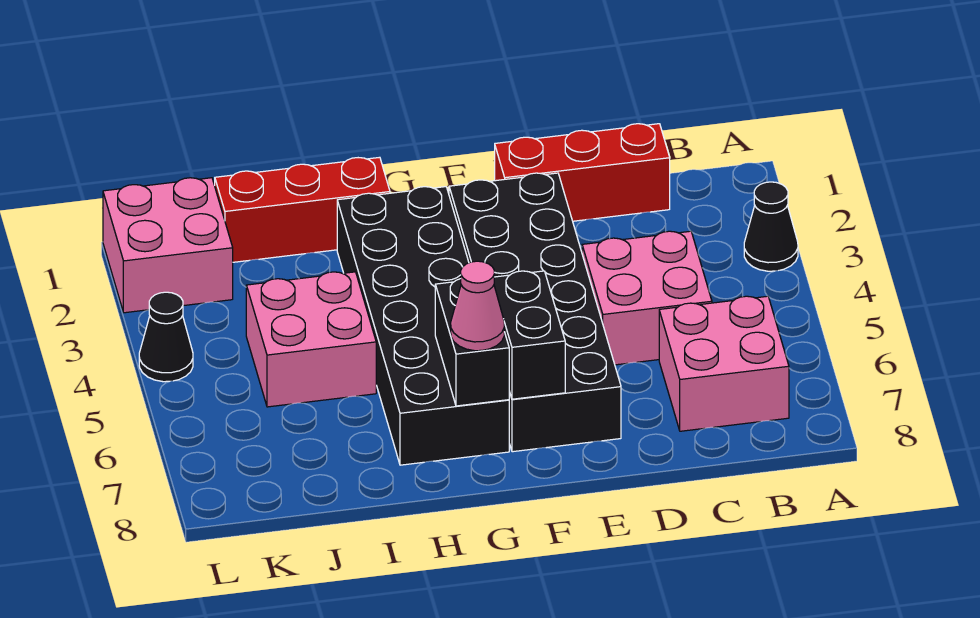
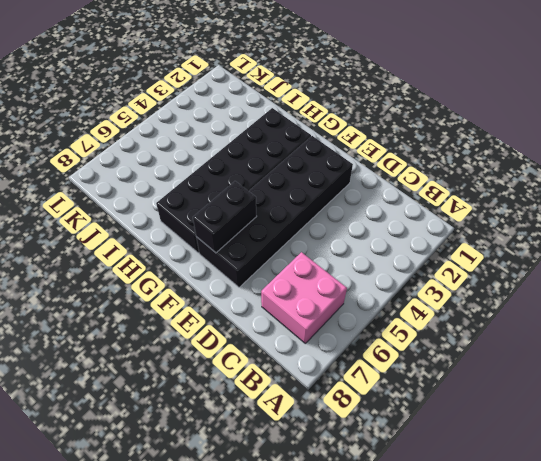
none -> black cone A3 level 1
none -> red brick C1:E1 level 1
none -> pink brick C4:D5 level 1

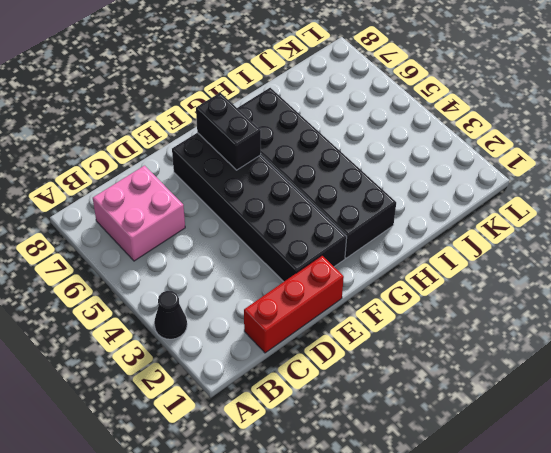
none -> pink brick C4:D5 level 1
none -> red brick H1:J1 level 1
none -> pink brick I4:J5 level 1

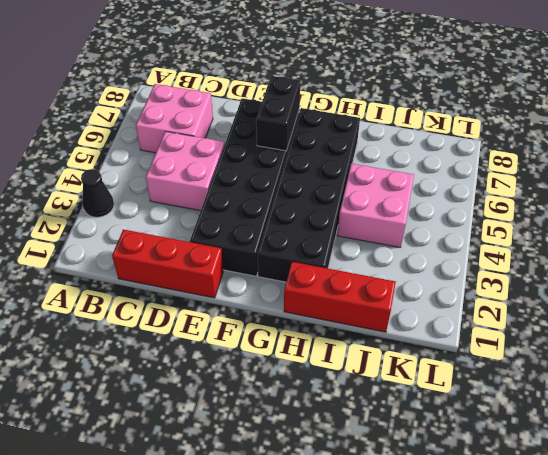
none -> pink brick K1:L2 level 1
none -> black cone L4 level 1
none -> black brick G6:G7 level 2

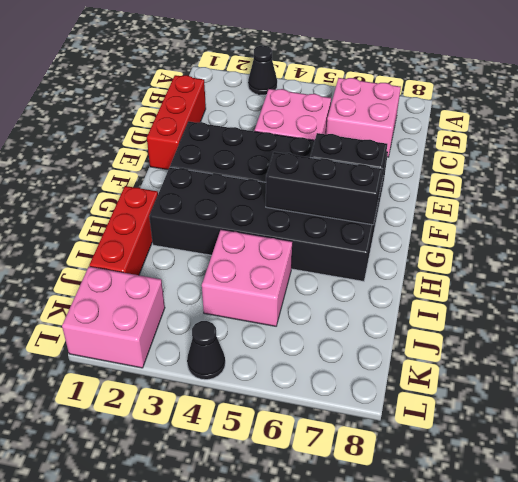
black brick G5:G7 level 2 -> black brick G6:G7 level 2
none -> pink cone G7 level 3

